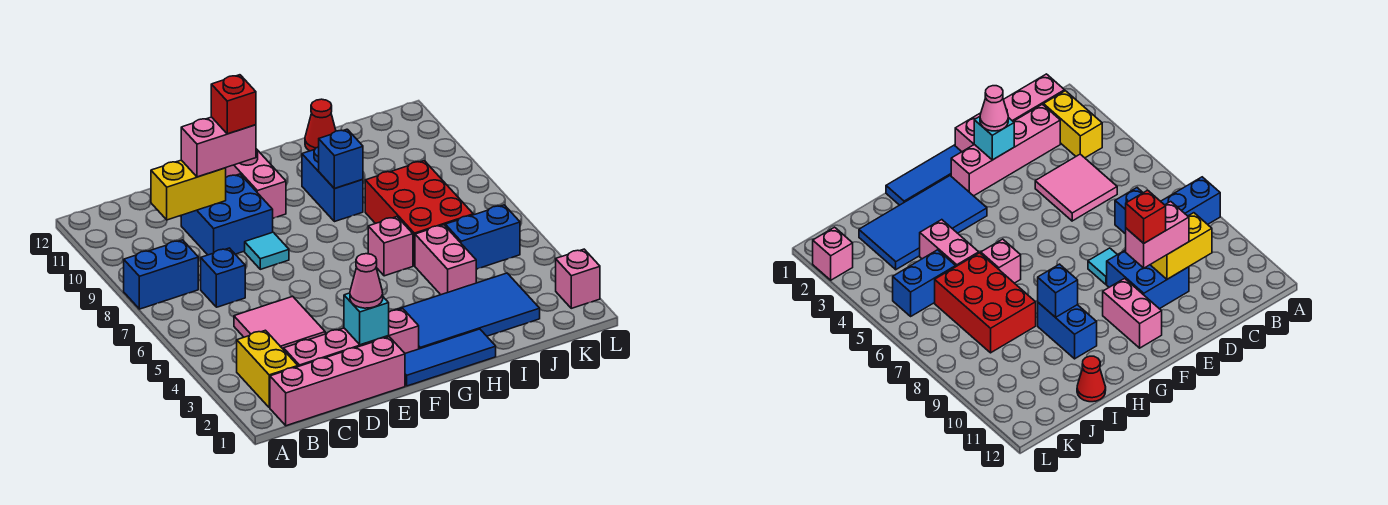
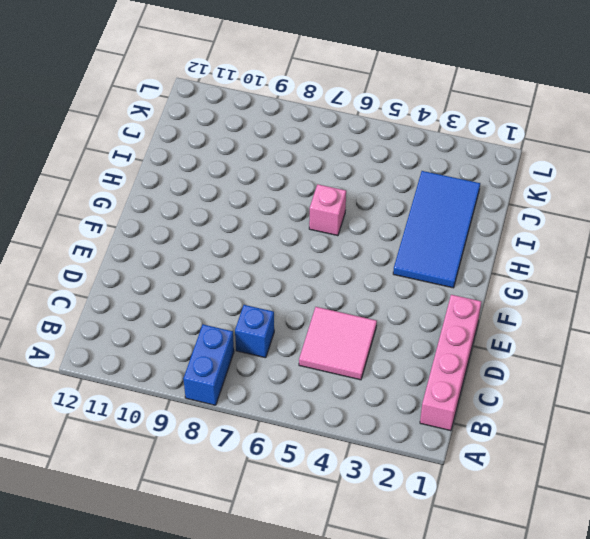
none -> yellow brick B2:B3 level 1
none -> pink brick C2:F2 level 1
none -> blue brick D9:E10 level 1

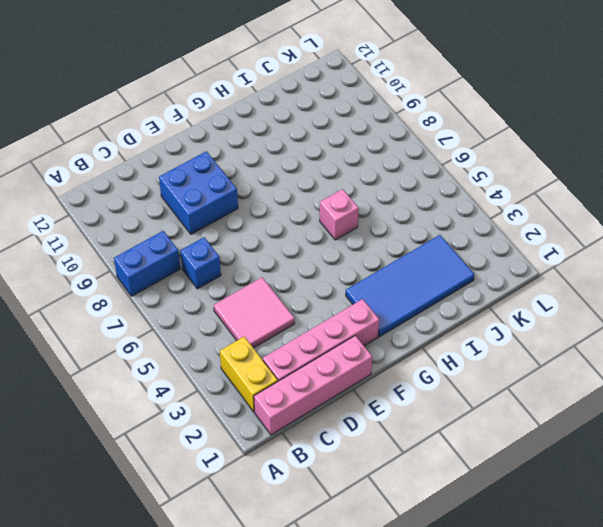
none -> cyan tile E8 level 1
none -> blue tile F1:H1 level 1
none -> pink brick F10:F11 level 1

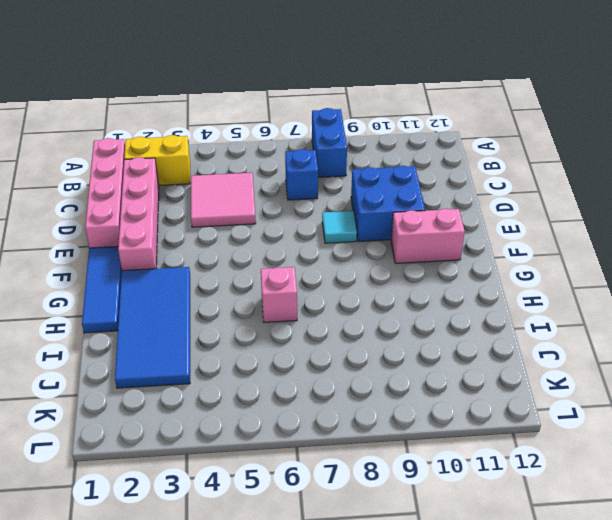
none -> blue brick H9:H10 level 1
none -> pink brick I4:I5 level 1
none -> red brick I6:J8 level 1

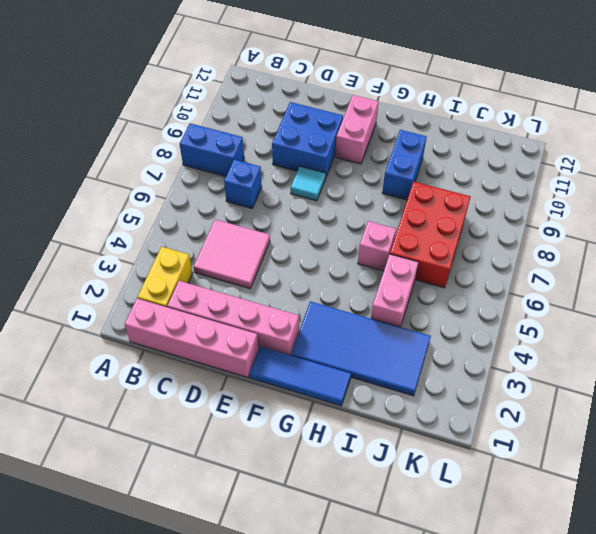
none -> red cone I12 level 1
none -> blue brick J5:K5 level 1
none -> pink brick L2 level 1

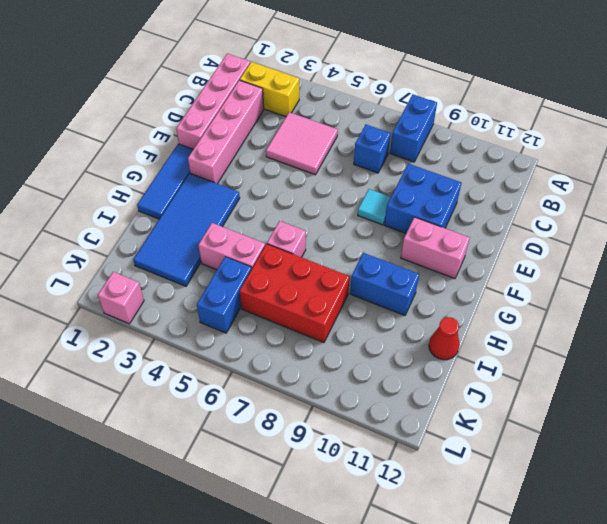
none -> yellow brick C10:D10 level 2
none -> cyan brick E2 level 2
none -> blue brick H9 level 2

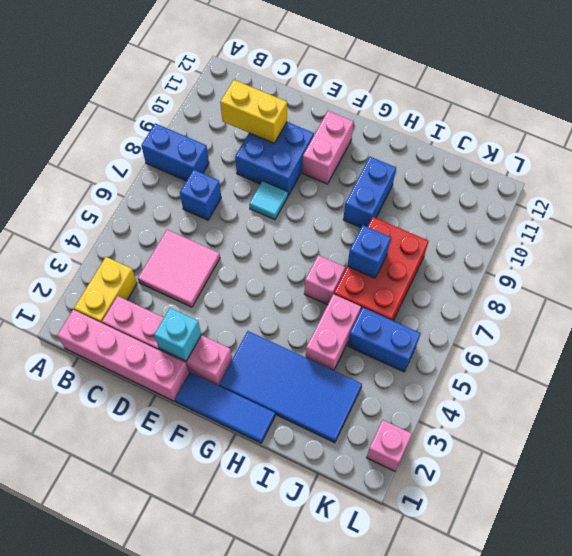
blue brick I7 level 2 -> blue brick H9 level 2
none -> red cone I12 level 1
none -> pink brick D10:E10 level 3
none -> pink cone E2 level 3

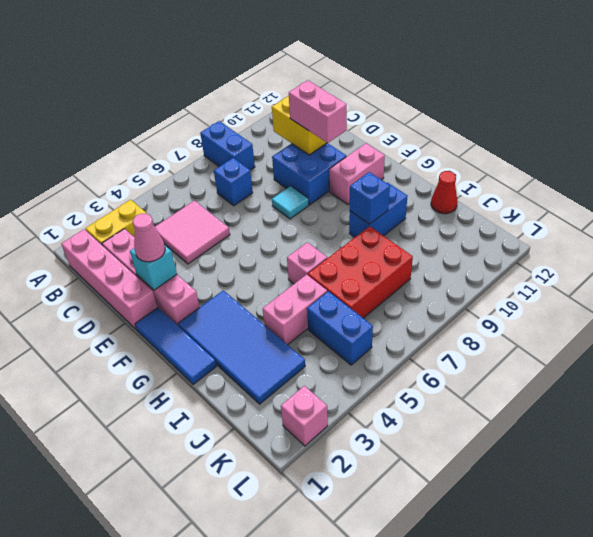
none -> red brick E10 level 4

